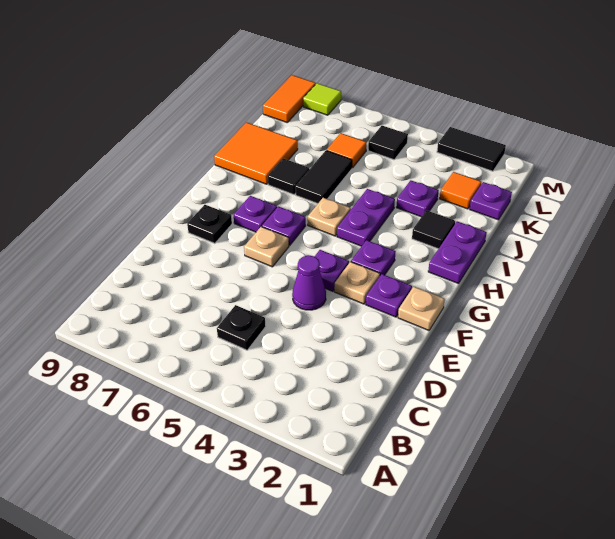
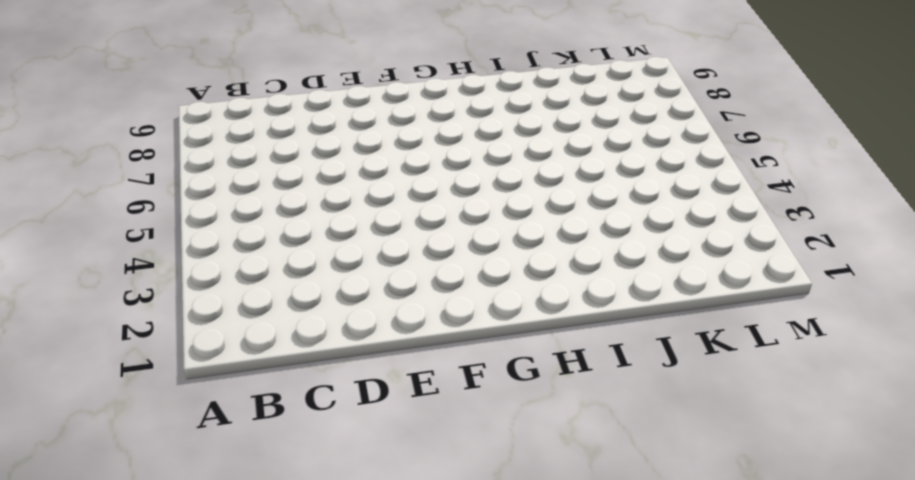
none -> black plate C5 level 1
none -> purple cone E4 level 1
none -> tan plate F1 level 1

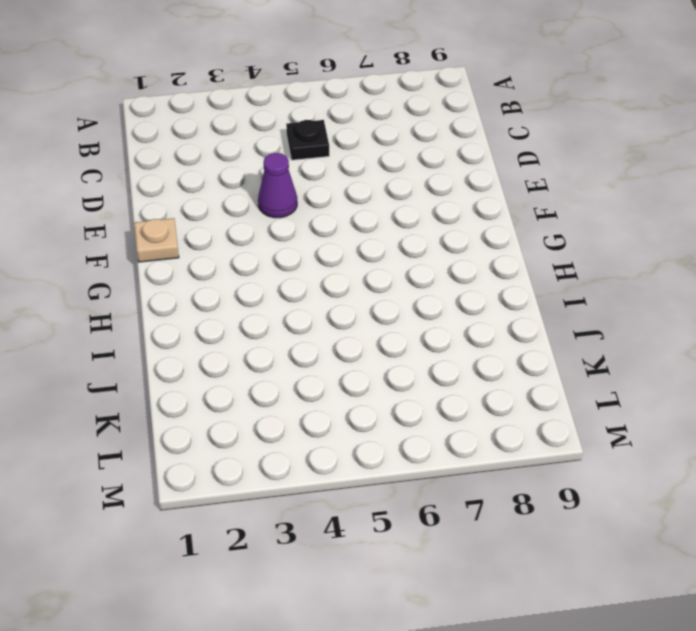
none -> purple plate F2 level 1
none -> tan plate F3 level 1
none -> purple plate F4 level 1

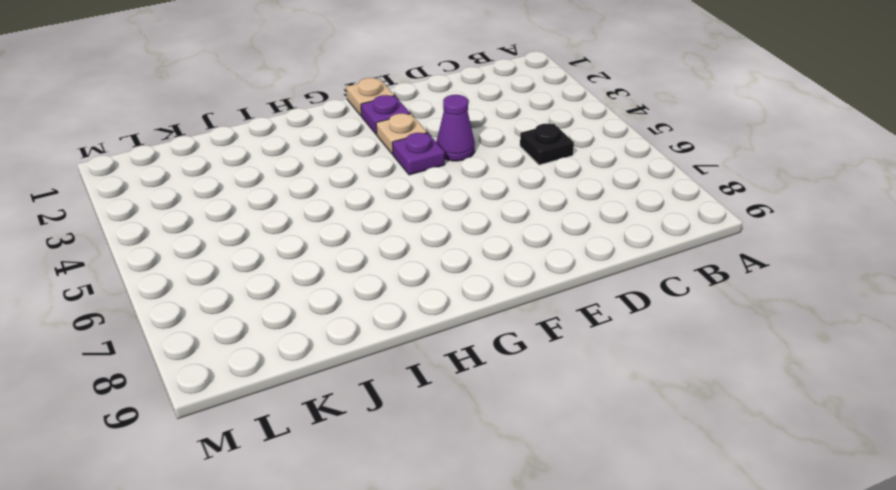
none -> tan plate F6 level 1
none -> black plate F8 level 1
none -> purple plate G3 level 1

